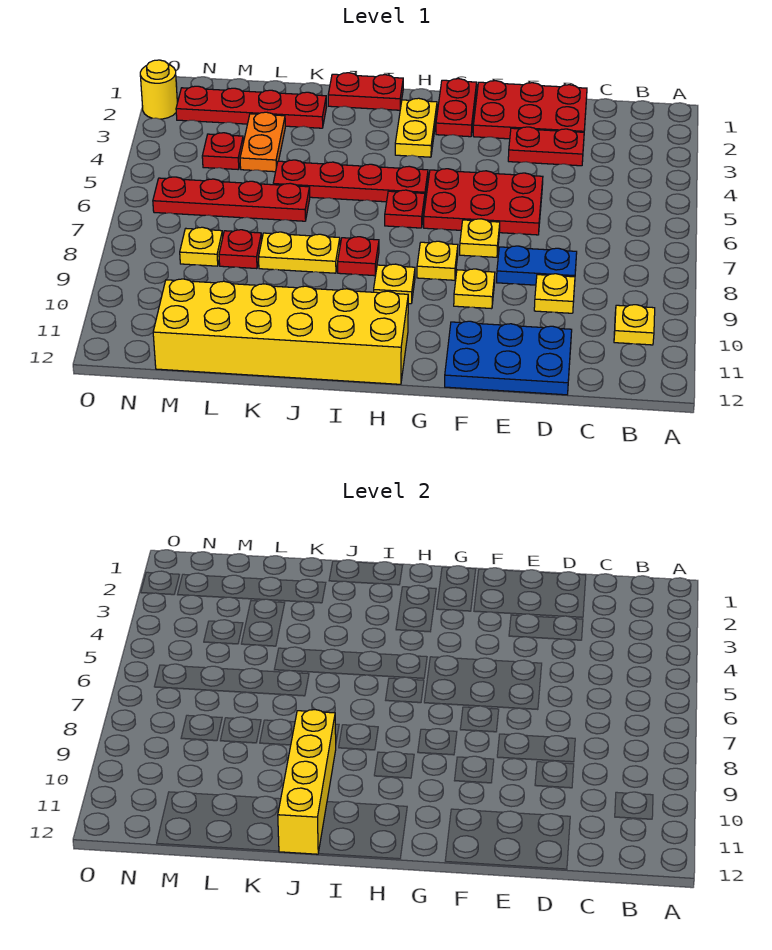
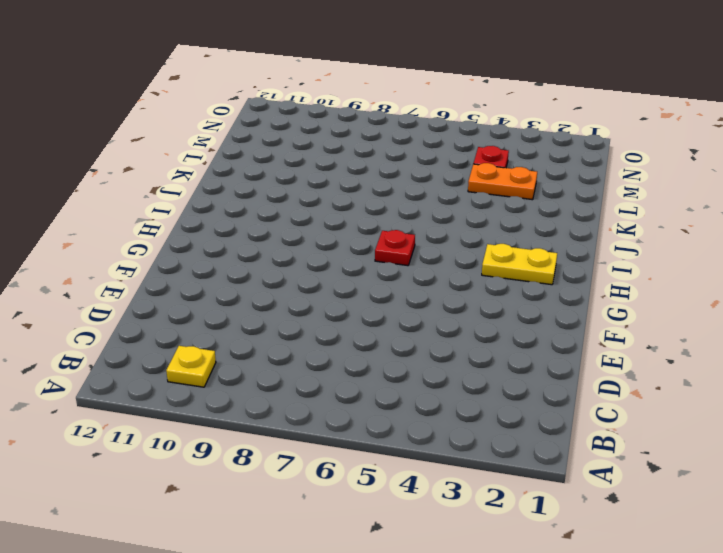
none -> red plate D1:F2 level 1
none -> red plate D3:E3 level 1
none -> blue plate D8:E8 level 1

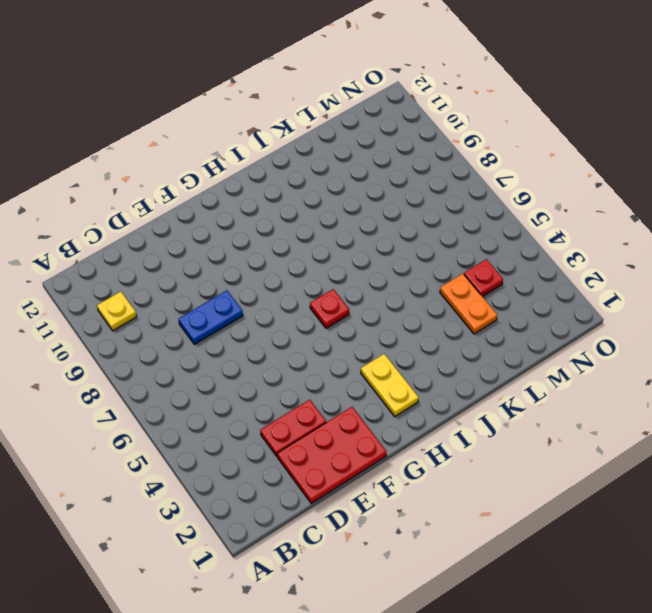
none -> yellow plate D9 level 1
none -> blue plate D11:F12 level 1
none -> red plate E5:G6 level 1

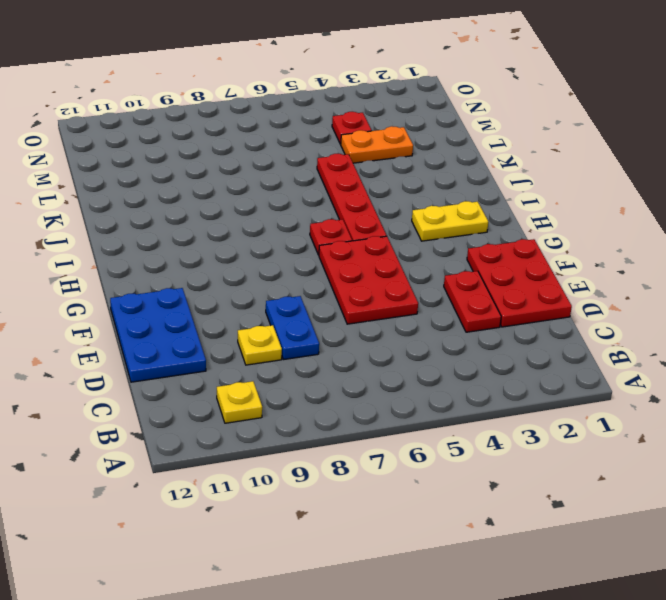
none -> yellow plate F7 level 1
none -> yellow plate F9 level 1
none -> red plate G1:G2 level 1

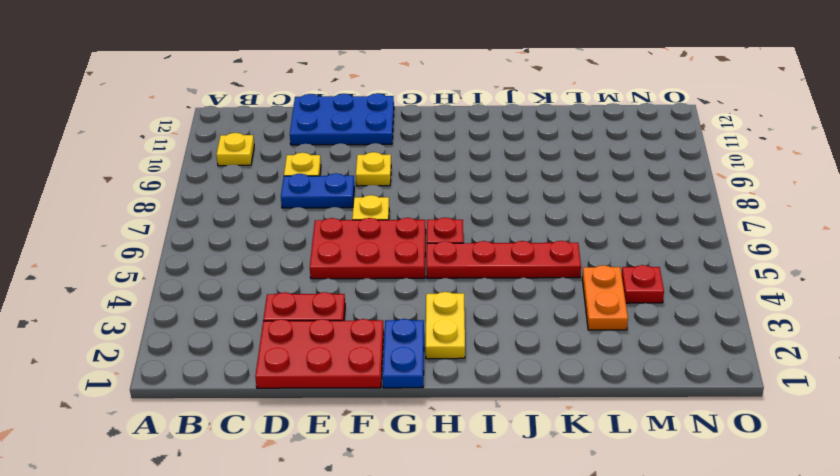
blue plate G1:G2 level 1 -> red plate G1:G2 level 1
none -> yellow plate G8 level 1
none -> yellow plate H9 level 1
none -> yellow brick H11:M12 level 1

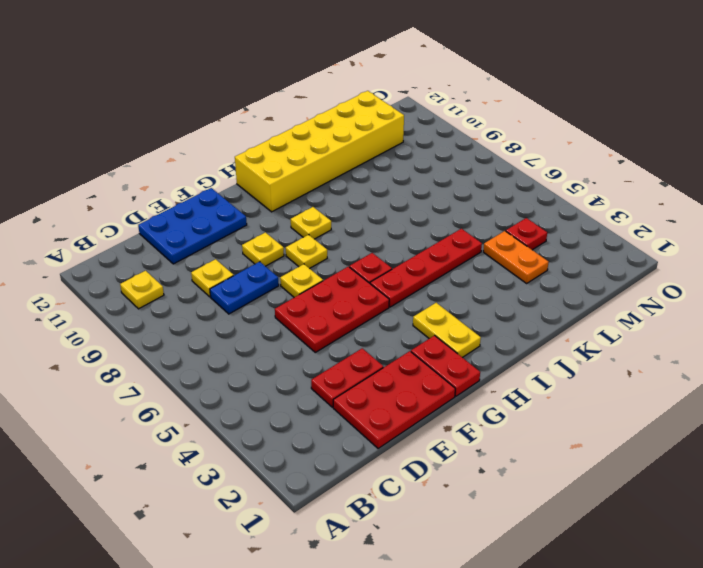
none -> red plate I1:J1 level 1
none -> red plate I8 level 1
none -> yellow plate J8:K8 level 1

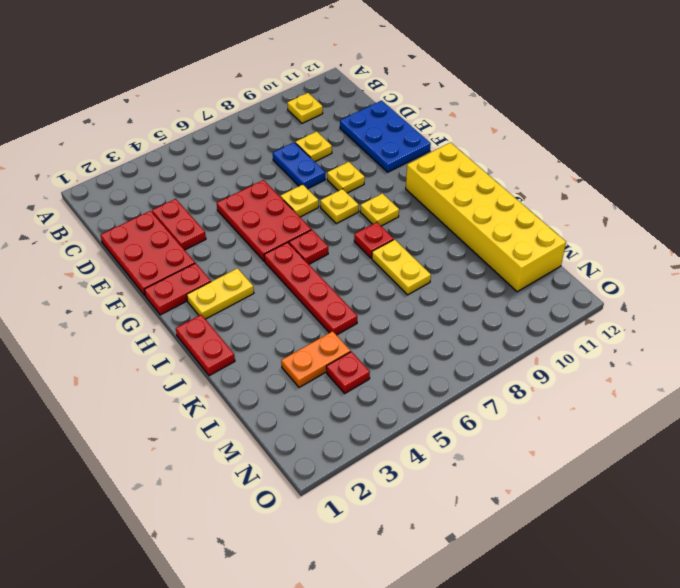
none -> red plate K2:N2 level 1
none -> red plate K6:N6 level 1
none -> red plate L8 level 1

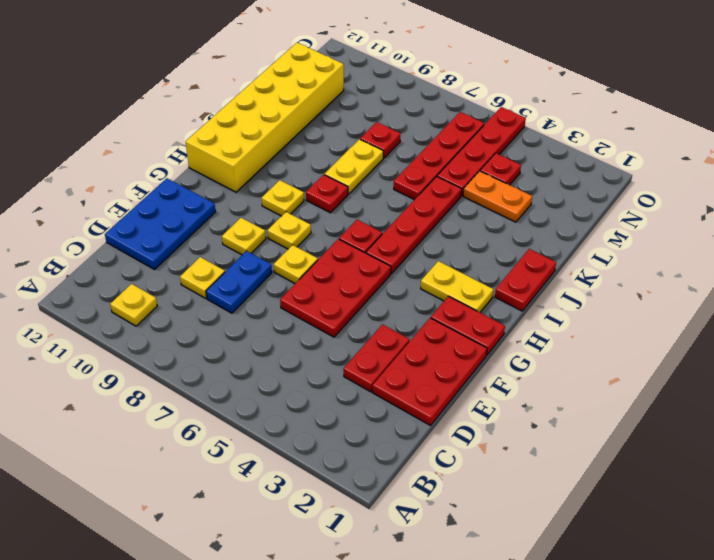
red plate L5:O5 level 1 -> red plate K2:N2 level 1
none -> yellow plate M8 level 1
none -> yellow round brick O2 level 1
none -> yellow brick J9:J12 level 2

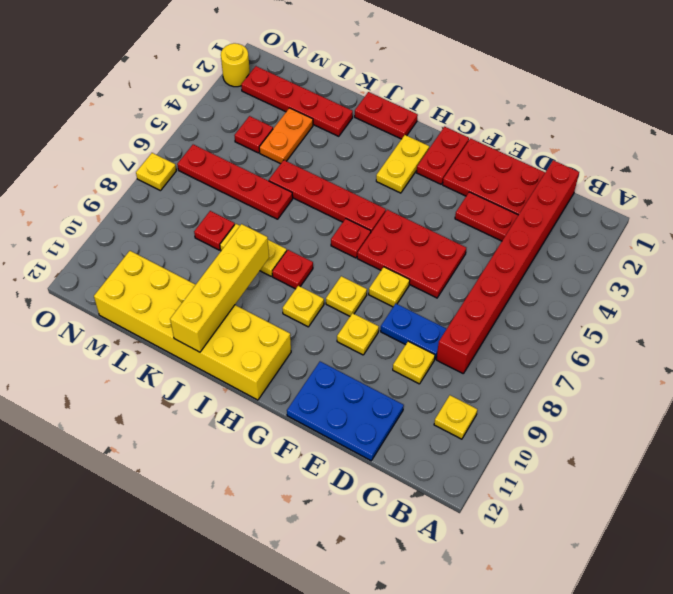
red brick C1:C8 level 1 -> none
yellow plate O7 level 1 -> yellow plate M8 level 1

